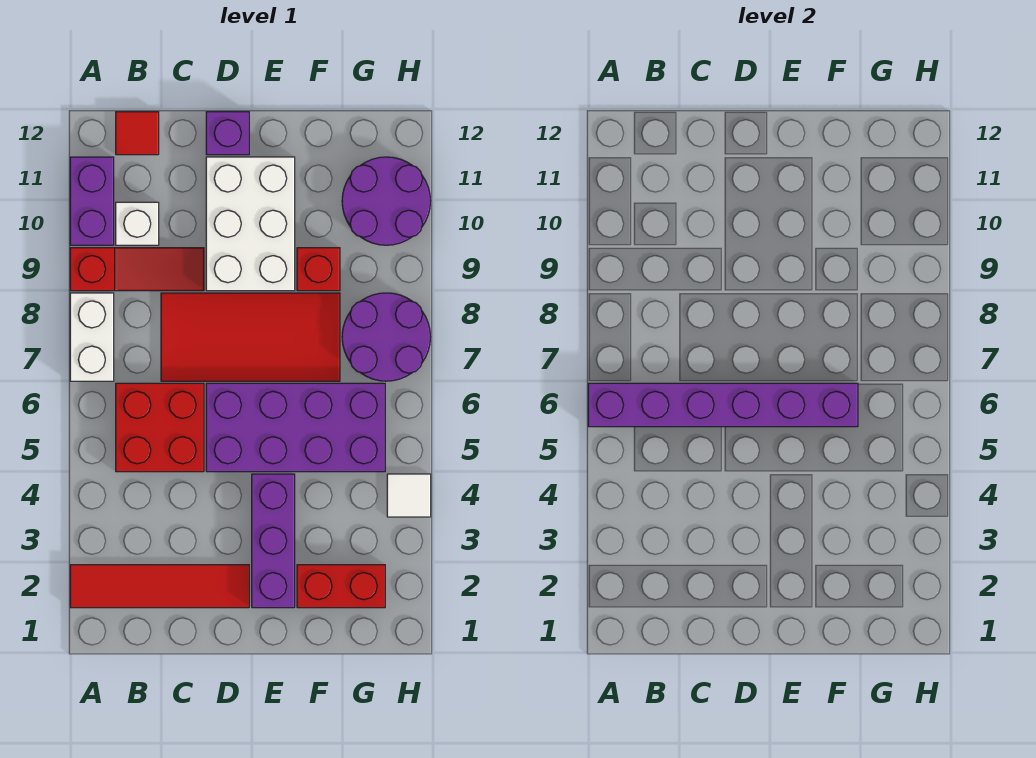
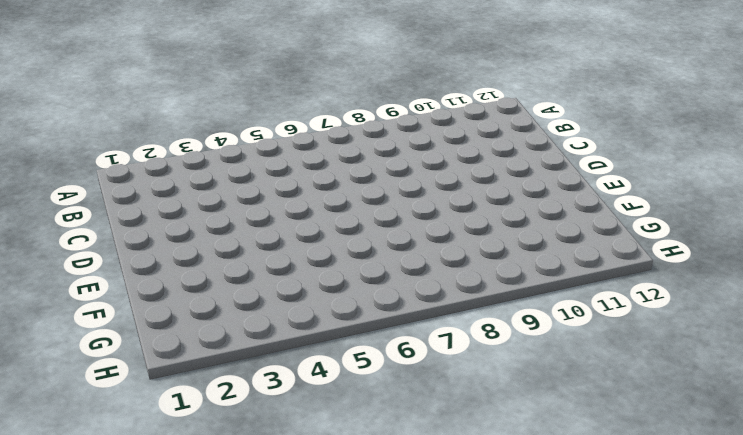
none -> red tile A2:D2 level 1
none -> white brick A7:A8 level 1
none -> red slope A9:C9 level 1 top A

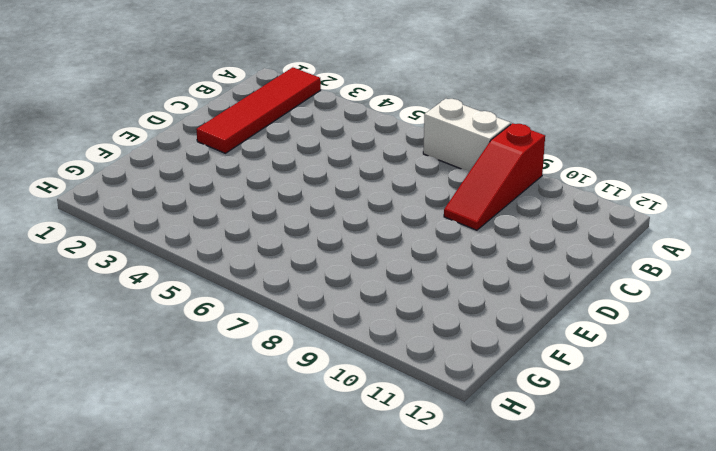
none -> purple brick A10:A11 level 1
none -> red brick B5:C6 level 1
none -> white brick B10 level 1

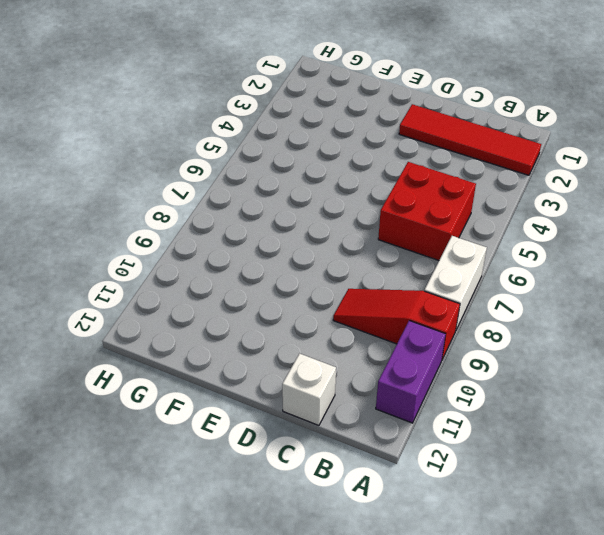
white brick C12 level 1 -> white brick B10 level 1
none -> red tile B12 level 1
none -> red tile C7:F8 level 1
none -> purple brick D5:G6 level 1

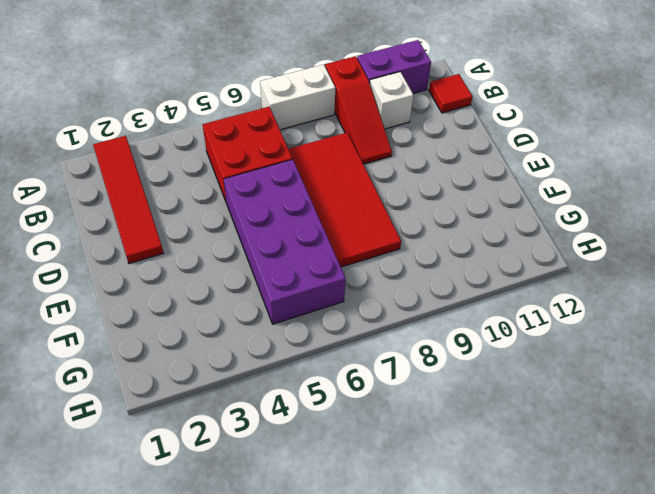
none -> white brick D9:E11 level 1
none -> purple brick D12 level 1
none -> purple brick E2:E4 level 1

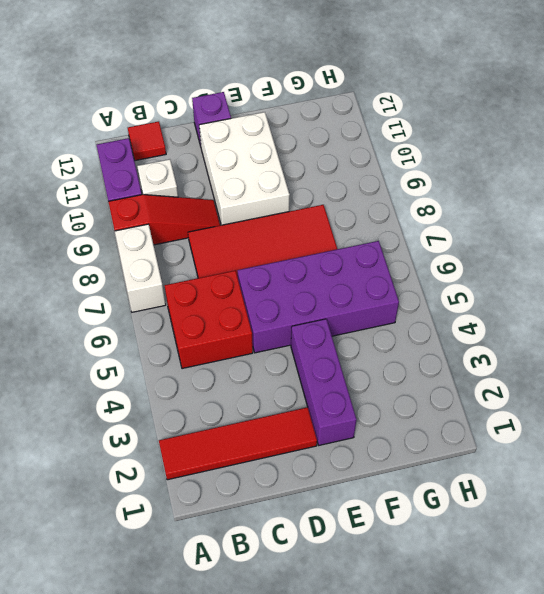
none -> red brick F2:G2 level 1
none -> red brick F9 level 1
none -> purple round brick G7:H8 level 1

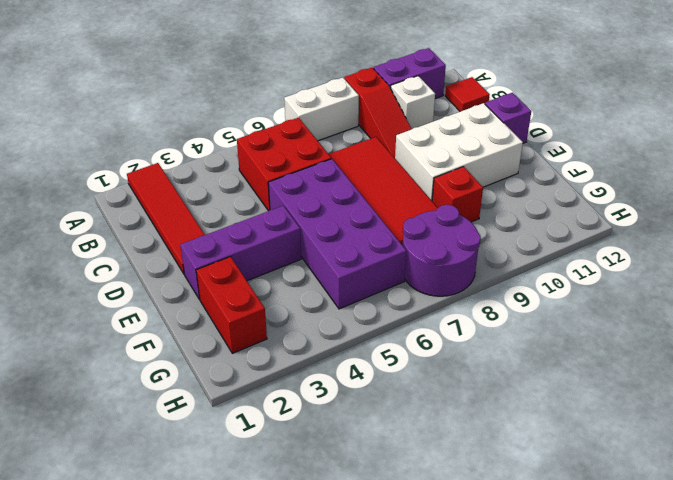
none -> purple round brick G10:H11 level 1
none -> white tile H4 level 1
none -> purple brick A6:F6 level 2

